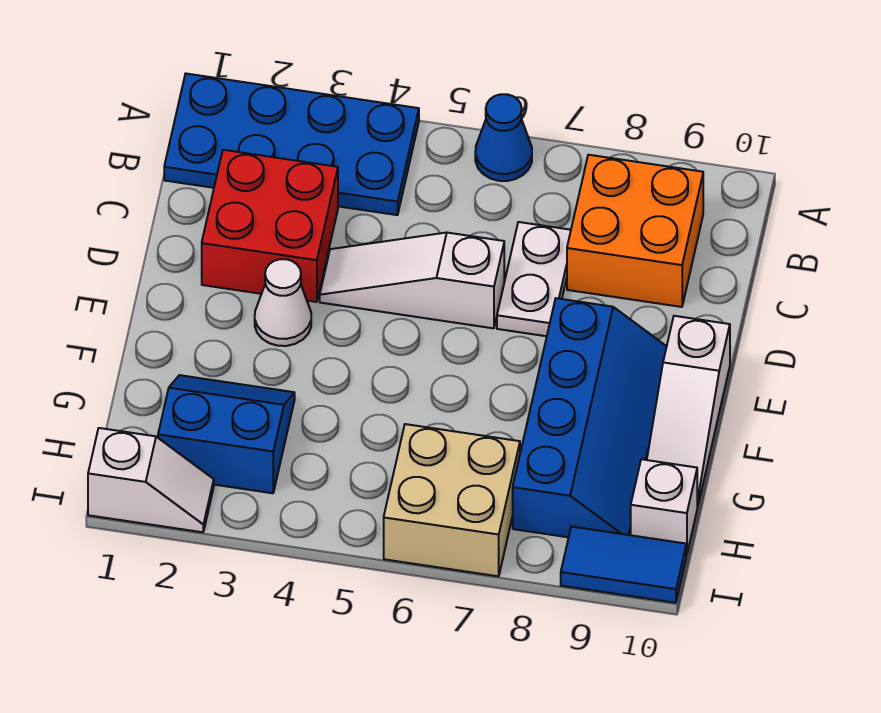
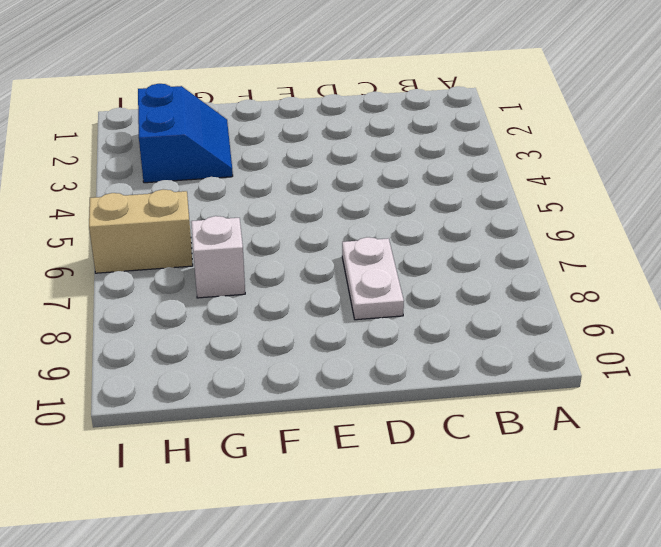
white plate D7:D8 level 1 -> white plate C7:D7 level 1
white brick G7 level 1 -> white brick H10 level 1
tan brick H6:I6 level 1 -> tan brick H6:I7 level 1
none -> blue plate A1:B4 level 1
none -> blue cone A6 level 1
none -> orange brick B8:C9 level 1

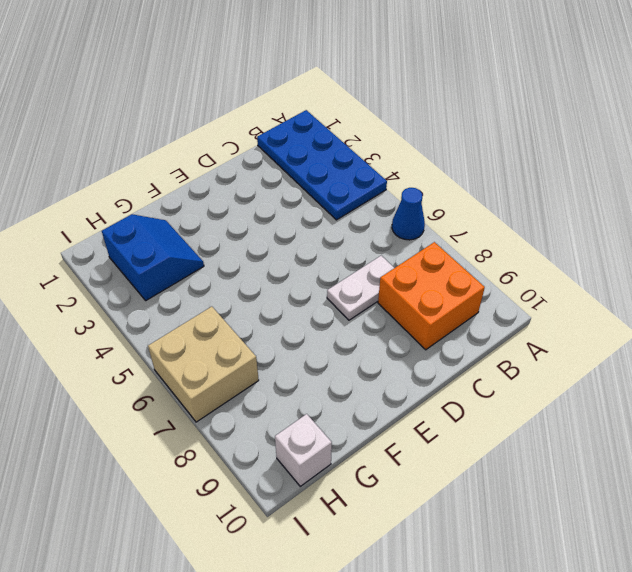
none -> red brick C2:D3 level 1
none -> white slope D4:D6 level 1 top 6
none -> white cone E3 level 1

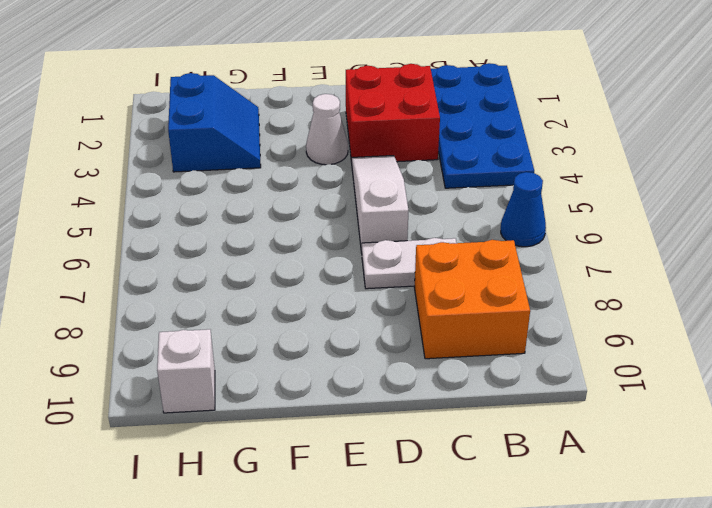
none -> blue slope E8:H9 level 1 top 8
none -> white slope E10:G10 level 1 top E
none -> tan brick H6:I7 level 1

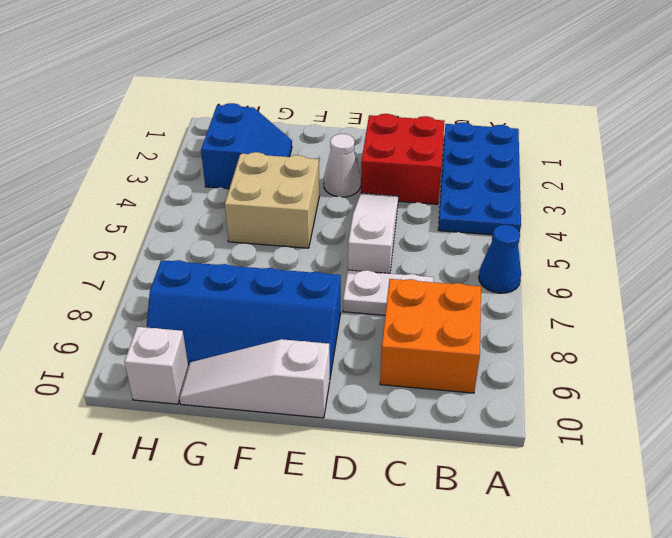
tan brick F4:G5 level 1 -> tan brick H6:I7 level 1
none -> white slope I1:I2 level 1 top 1
none -> blue tile I9:I10 level 1

